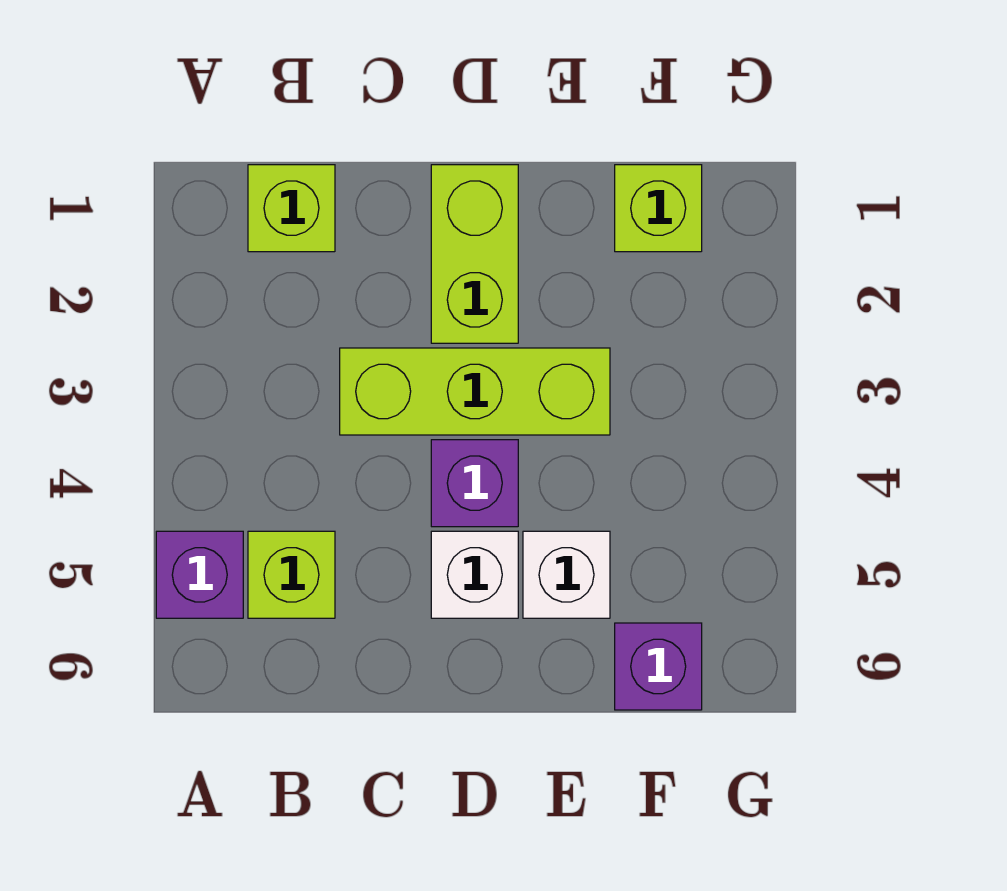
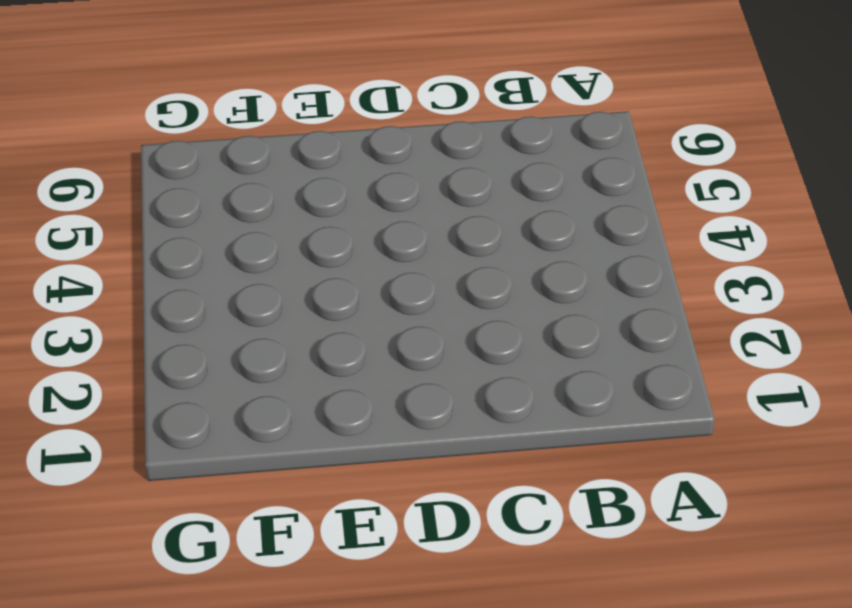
none -> purple brick A5 level 1
none -> lime brick B1 level 1

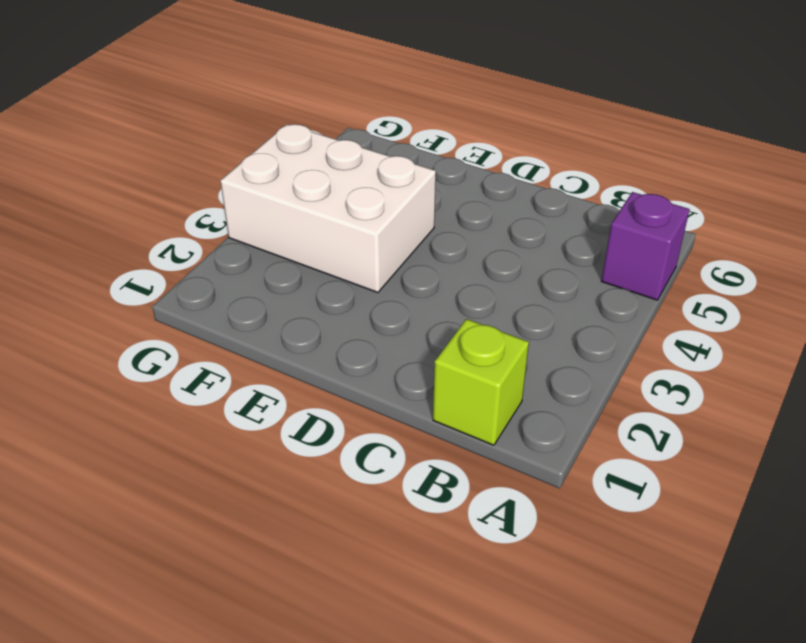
white brick E3:G4 level 1 -> lime brick C3:E3 level 1
none -> lime brick B5 level 1
none -> lime brick D1:D2 level 1

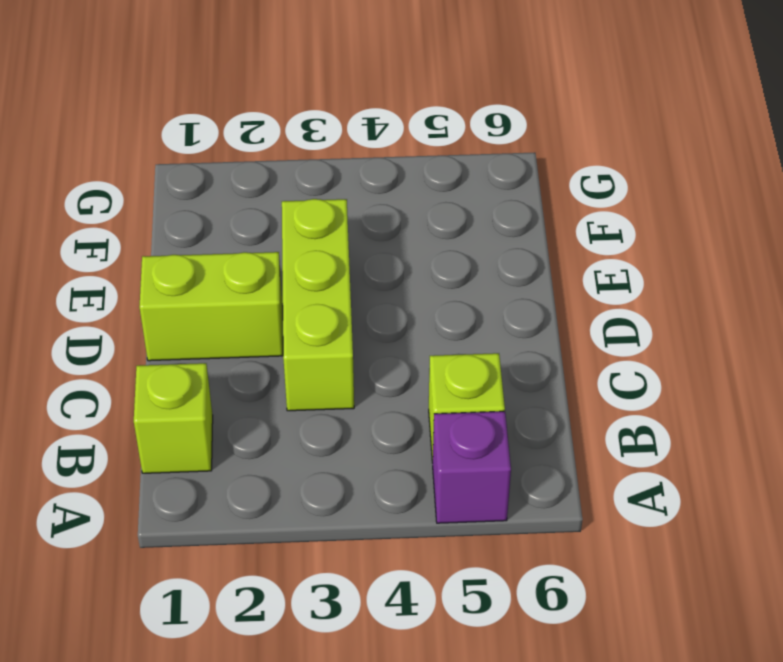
none -> purple brick D4 level 1
none -> white brick D5 level 1

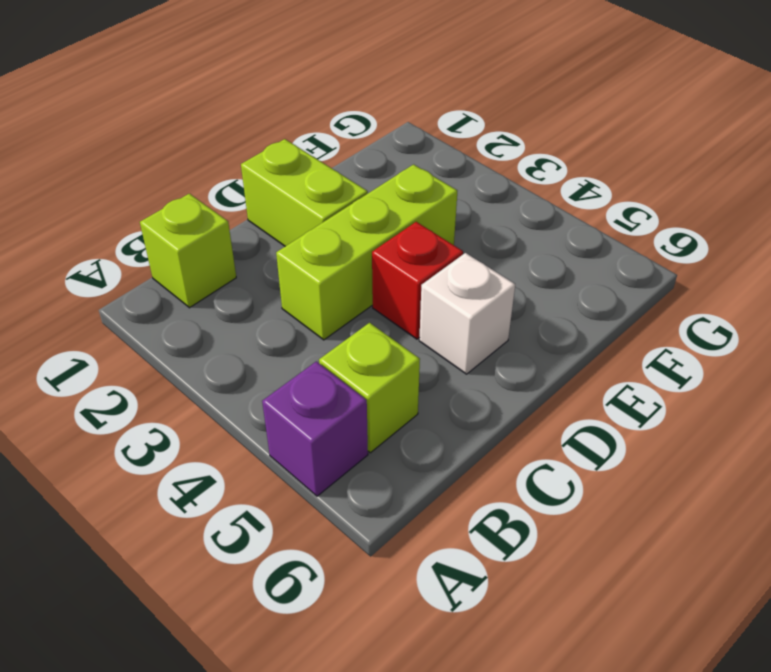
red brick D4 level 1 -> purple brick D4 level 1
none -> white brick E5 level 1
none -> lime brick F1 level 1

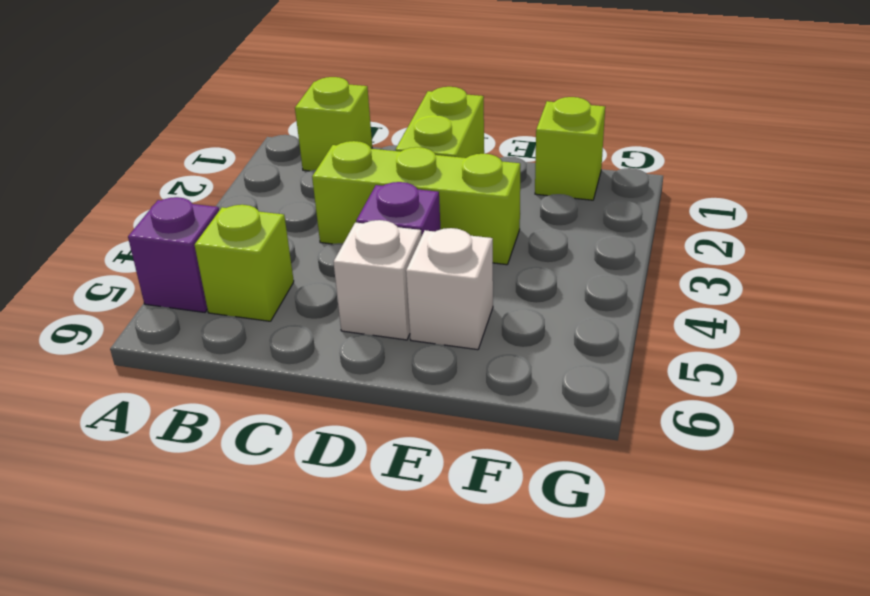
none -> purple brick F6 level 1

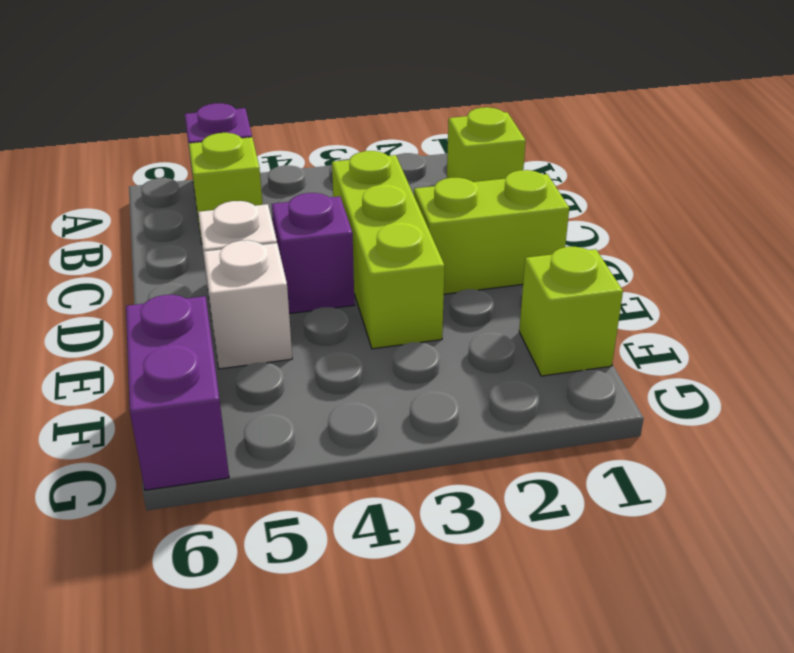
purple brick F6:G6 level 1 -> purple brick F6 level 1

